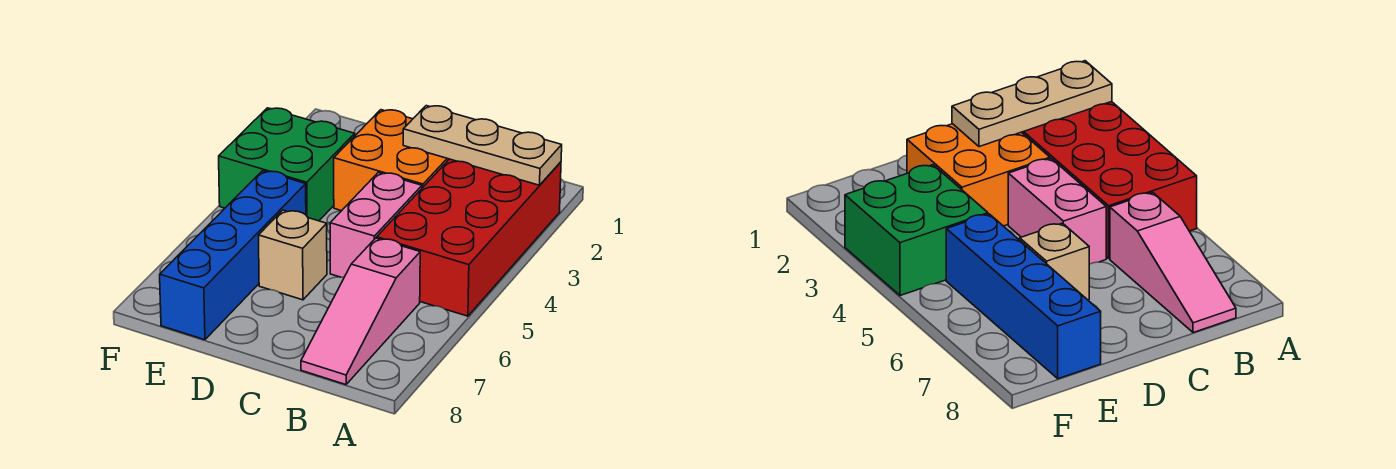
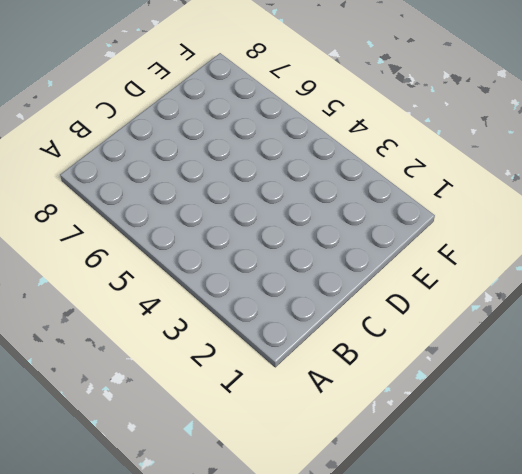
none -> red brick A2:B5 level 1
none -> pink slope B6:B8 level 1 top 6

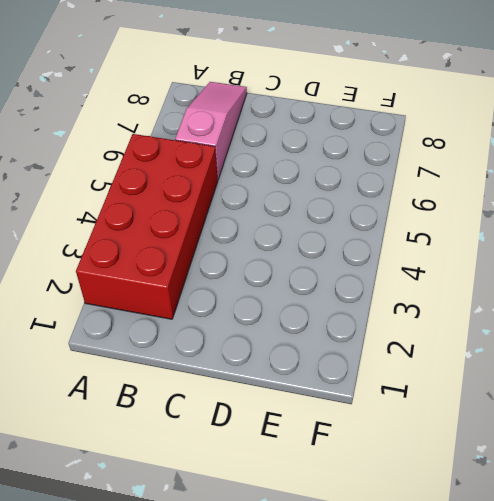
none -> orange brick C2:D3 level 1
none -> pink brick C4:C5 level 1

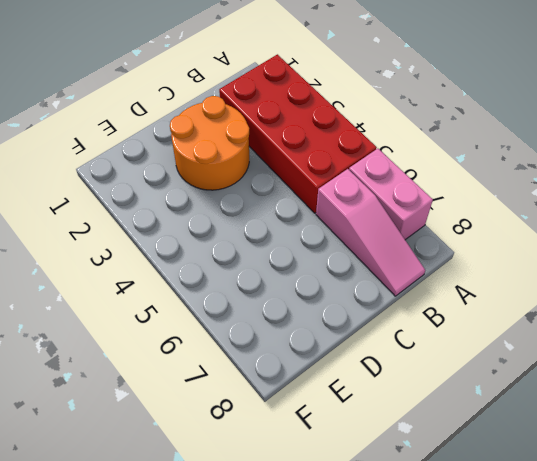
pink brick A6:A7 level 1 -> pink brick C4:C5 level 1
orange round brick C2:D3 level 1 -> orange brick C2:D3 level 1
none -> tan brick D6 level 1
none -> green brick E3:F4 level 1

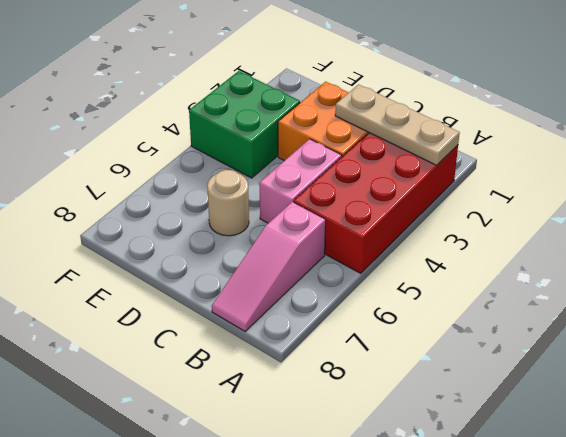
tan round brick D6 level 1 -> tan brick D6 level 1
none -> blue brick E5:E8 level 1

